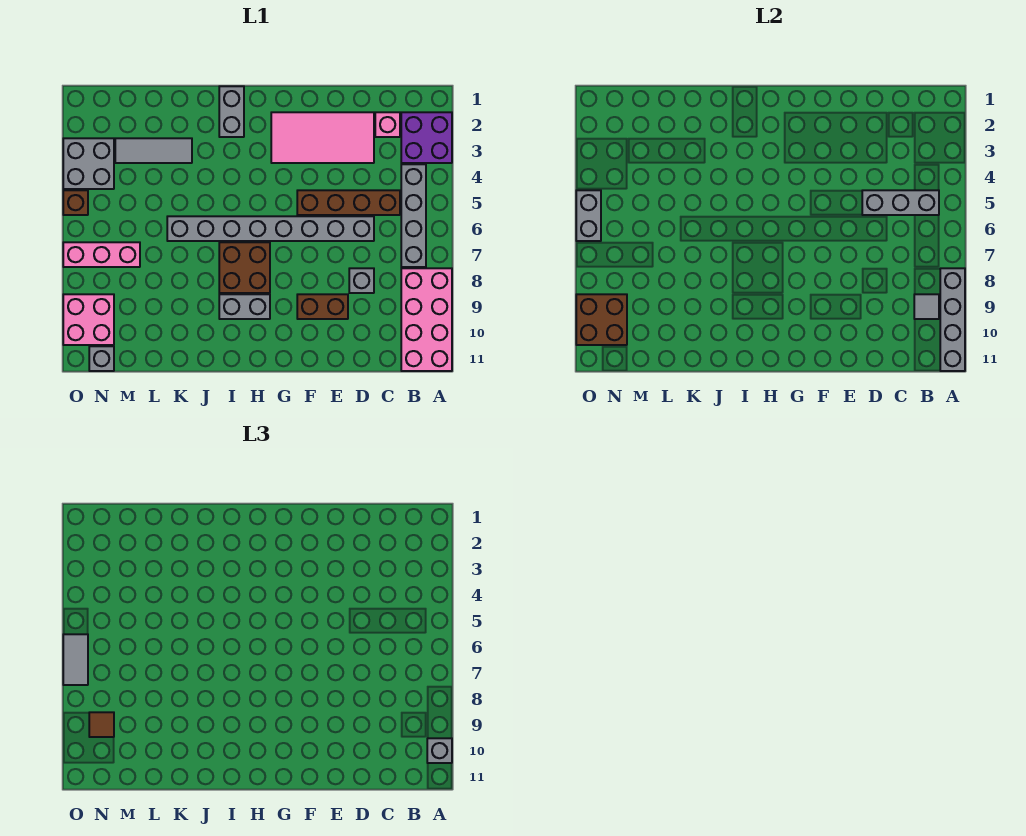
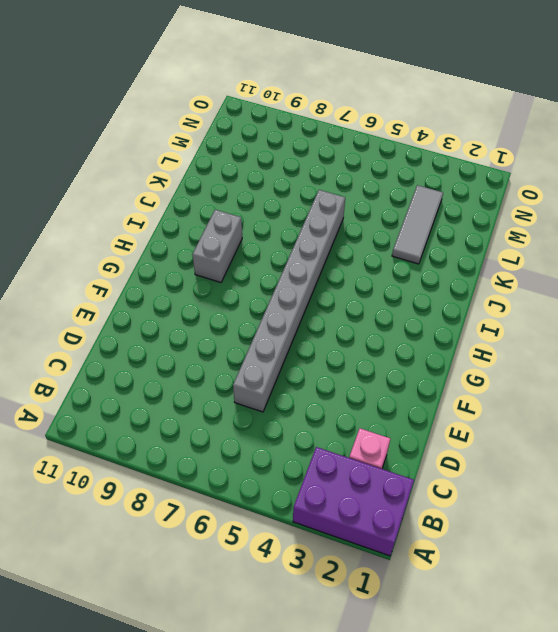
purple brick A1:B3 level 1 -> purple brick A2:B3 level 1
none -> pink brick A8:B11 level 1
none -> grey brick B4:B7 level 1
none -> brown brick C5:F5 level 1

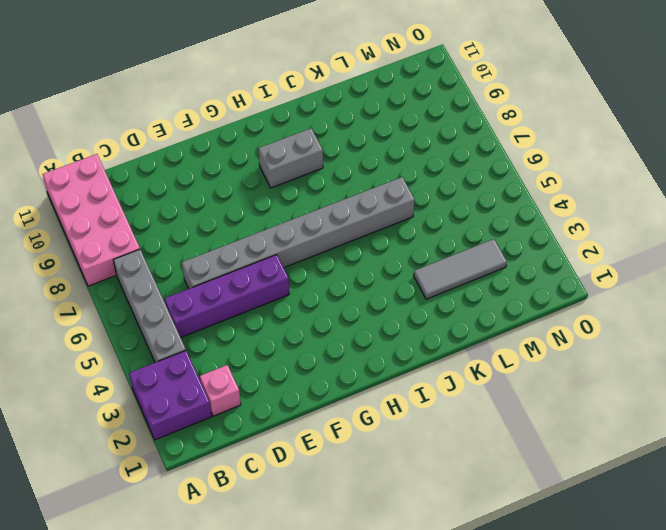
purple brick C5:F5 level 1 -> brown brick C5:F5 level 1
none -> pink tile D2:G3 level 1
none -> grey brick D8 level 1
none -> brown brick E9:F9 level 1

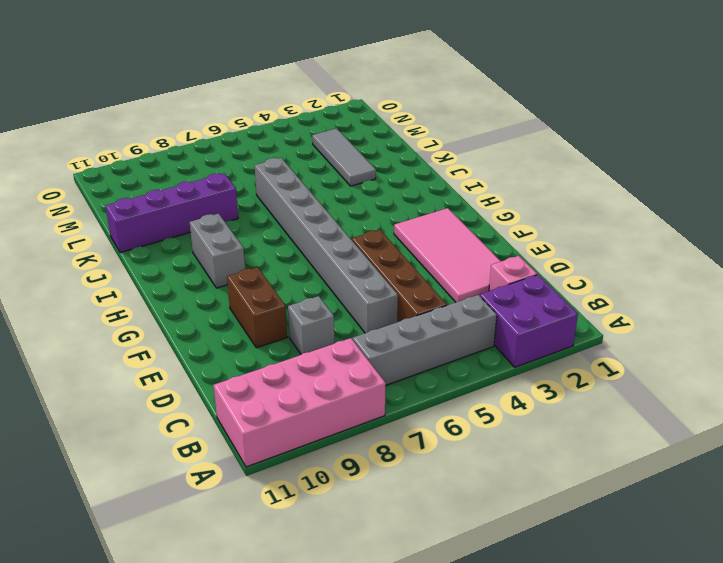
purple brick K8:K11 level 1 -> none
none -> brown brick H7:I8 level 1
none -> grey brick I1:I2 level 1
none -> pink brick M7:O7 level 1

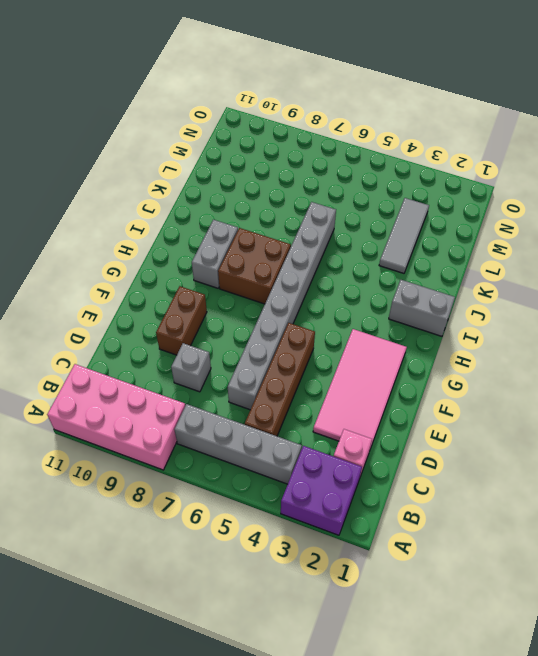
none -> pink brick M7:O7 level 1
none -> grey brick N3:O4 level 1
none -> pink brick N9:O10 level 1

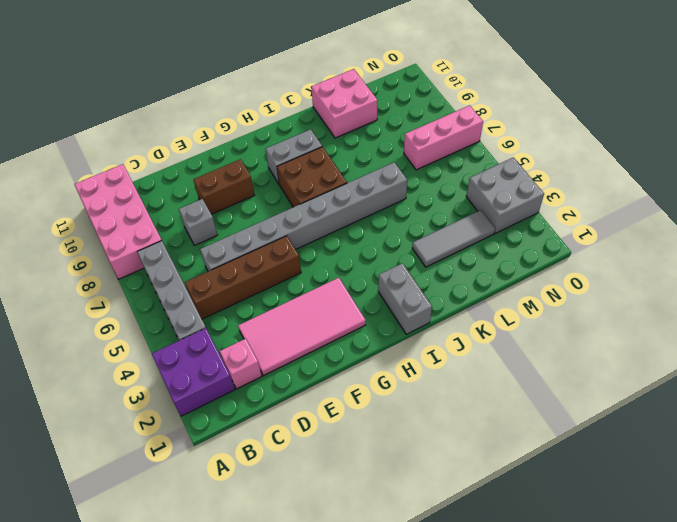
pink brick K10:L11 level 1 -> pink brick N9:O10 level 1
none -> grey brick N11 level 1
none -> brown brick O5 level 1
none -> grey brick A8:A11 level 2

